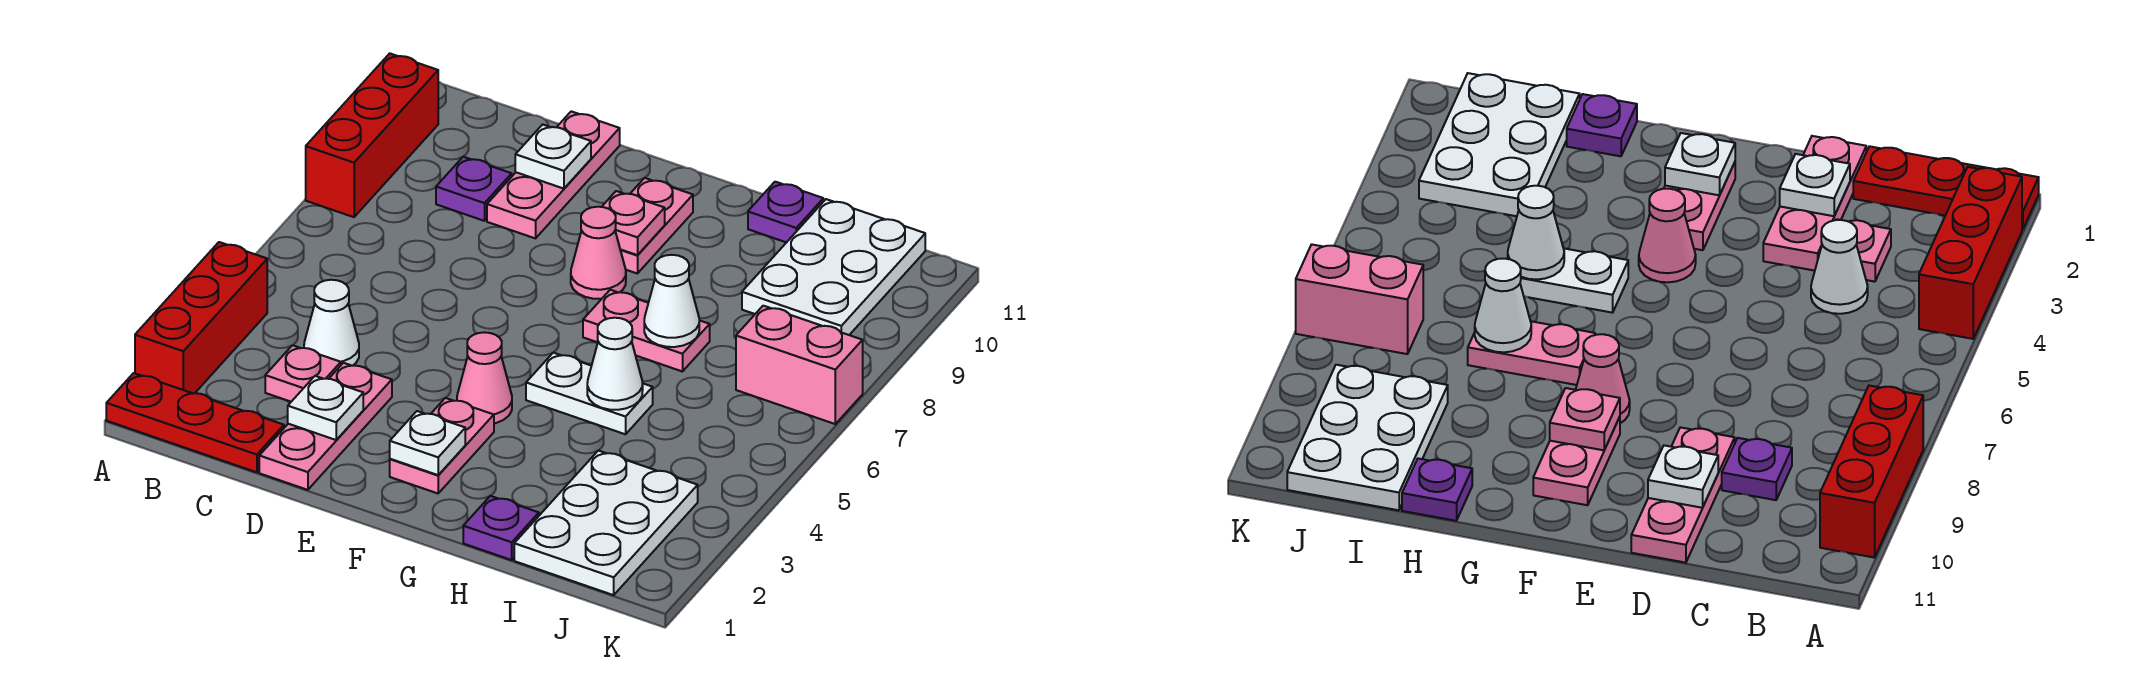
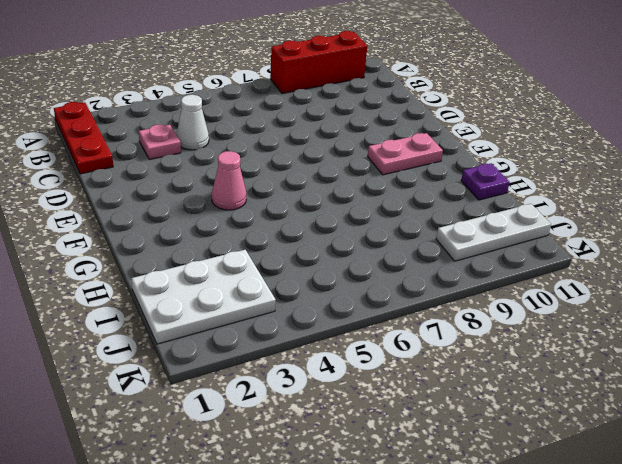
white plate J9:J11 level 1 -> white plate I9:J11 level 1
none -> red brick A2:A4 level 1
none -> purple plate C9 level 1
none -> pink plate D1:D3 level 1

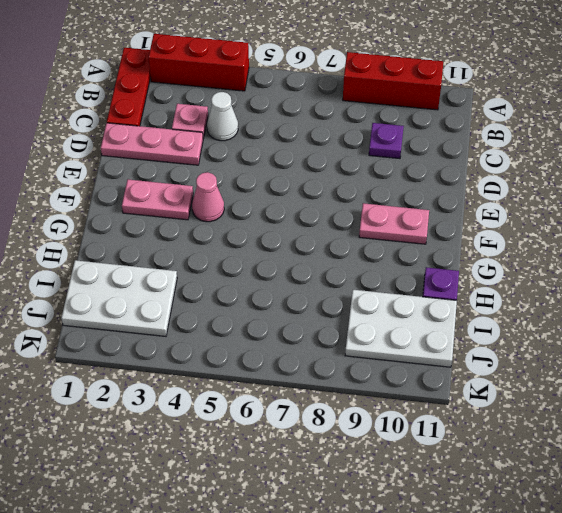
none -> pink plate D9:D11 level 1
none -> pink cone F8 level 1
none -> white plate G5:H5 level 1

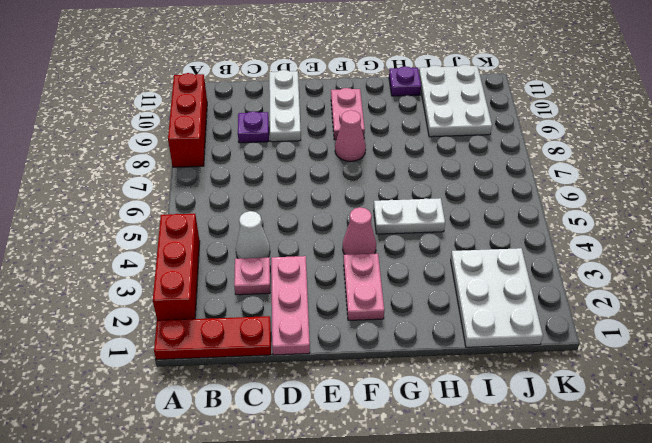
white plate D9:D11 level 1 -> pink plate D9:D11 level 1
none -> pink plate G7:H7 level 1
none -> purple plate H1 level 1
none -> pink brick J7:K7 level 1

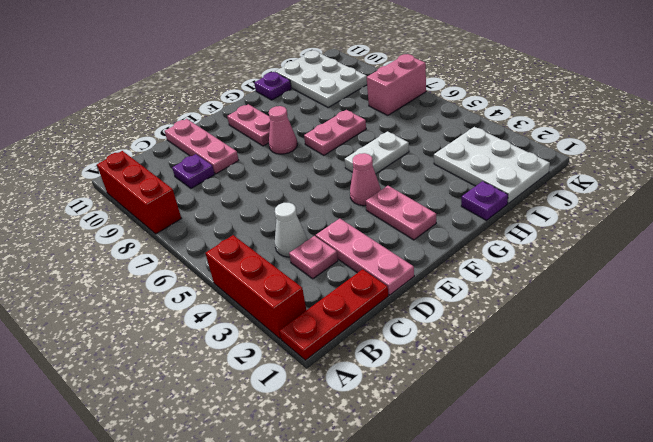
none -> white plate D2 level 2
none -> white plate D10 level 2
none -> white plate F2 level 2

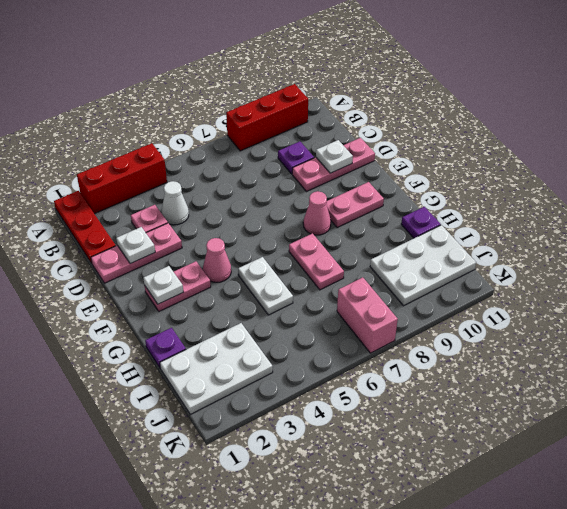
none -> pink plate F9 level 2
none -> white cone H5 level 2
none -> white cone H7 level 2

